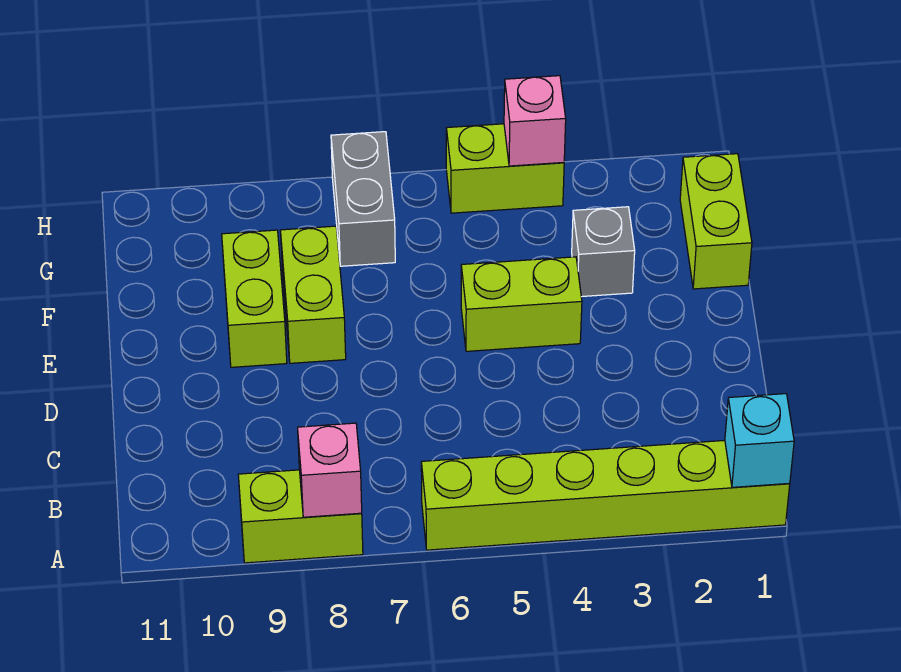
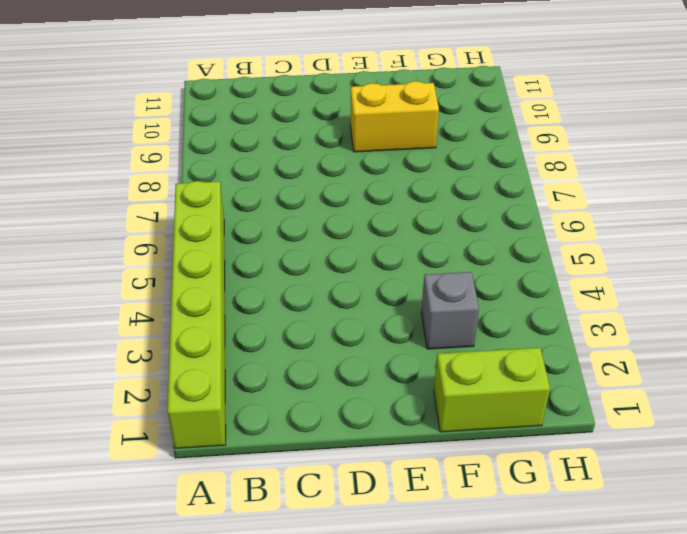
yellow brick E9:F9 level 1 -> lime brick E9:F9 level 1
none -> lime brick A8:A9 level 1
none -> lime brick E4:E5 level 1
none -> lime brick E8:F8 level 1

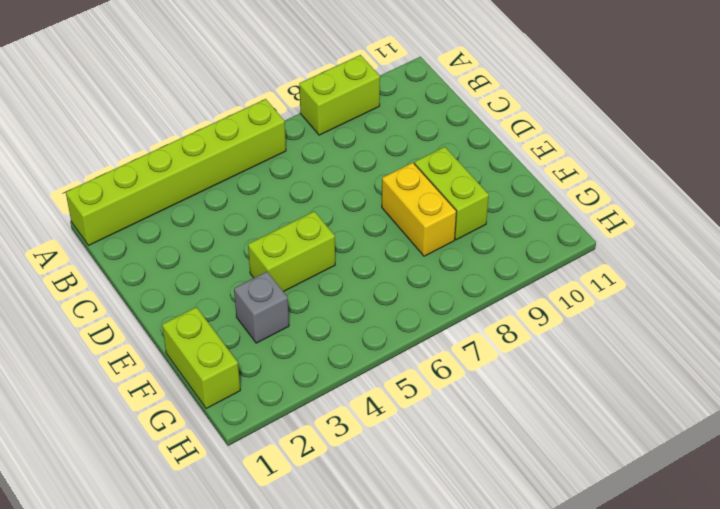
yellow brick E8:F8 level 1 -> lime brick E8:F8 level 1
none -> grey brick G7:H7 level 1
none -> lime brick H4:H5 level 1
none -> cyan brick A1 level 2

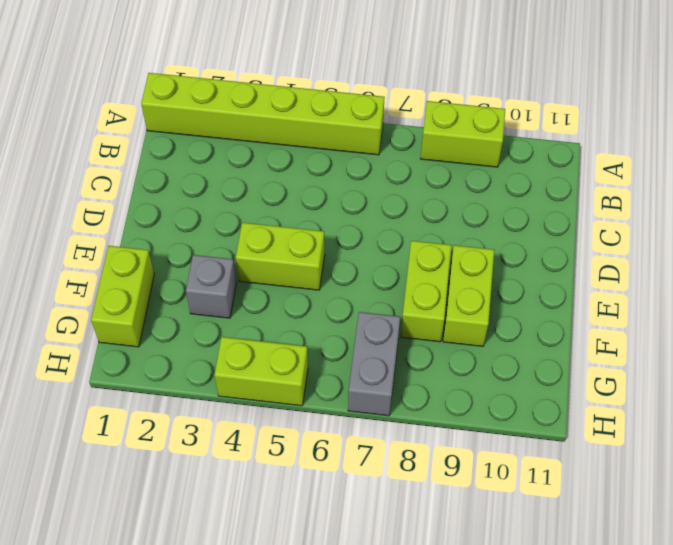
none -> cyan brick A1 level 2
none -> pink brick A8 level 2
none -> pink brick H4 level 2

